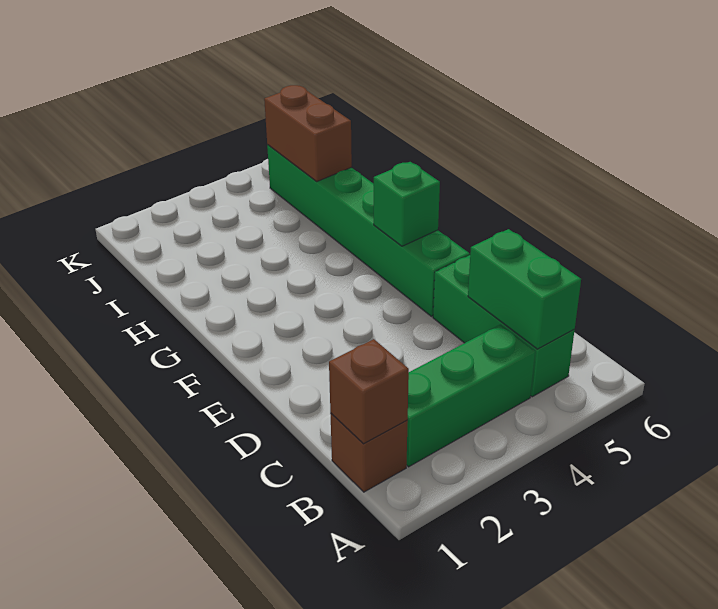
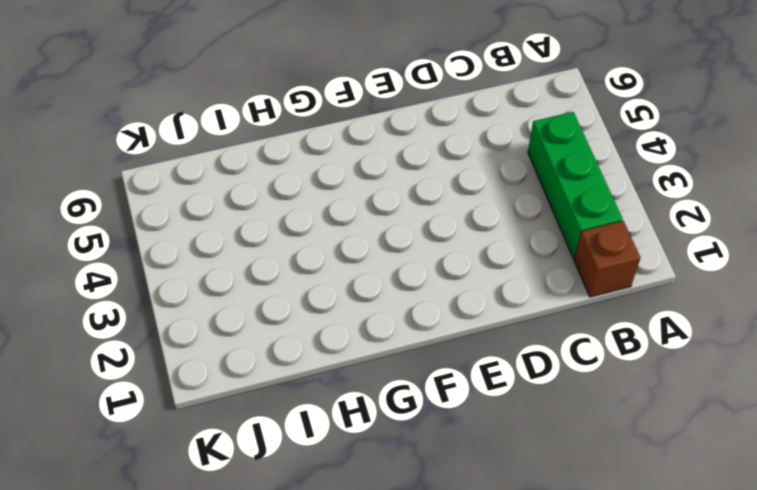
none -> green brick B5:D5 level 1
none -> green brick E5:J5 level 1

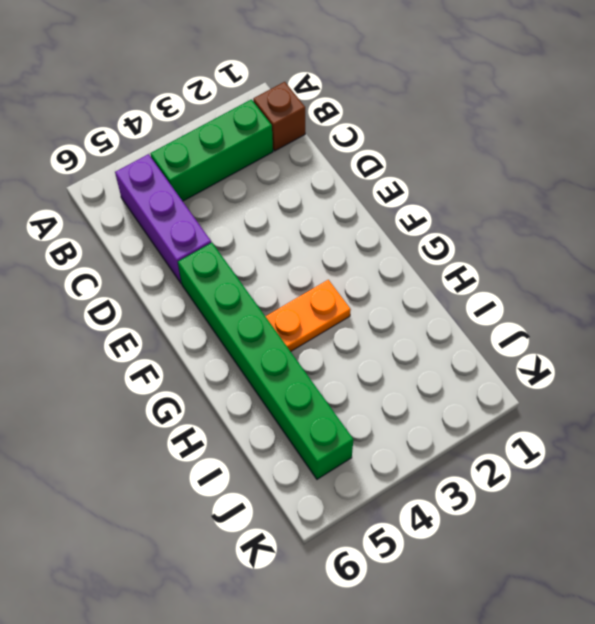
purple brick B5:D5 level 1 -> green brick B5:D5 level 1
orange plate G3:G4 level 1 -> none
none -> brown brick B1 level 2
none -> green brick B5:C5 level 2

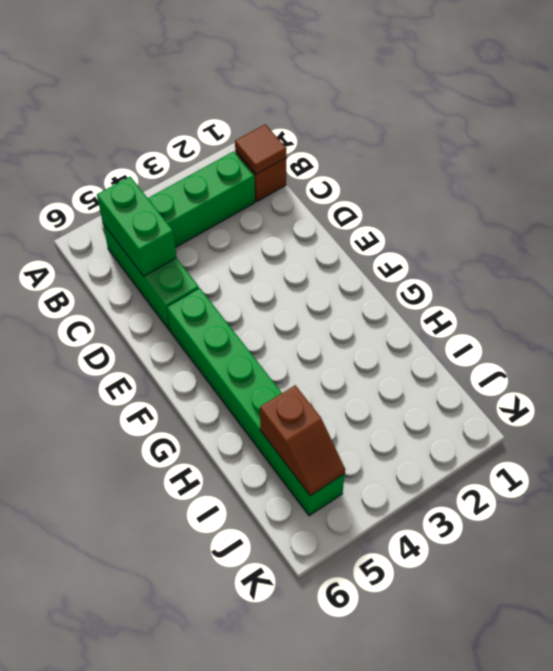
brown tile B1 level 2 -> brown brick B1 level 2
brown slope I5:J5 level 2 top I -> brown brick I5:J5 level 2
none -> green brick F5 level 2

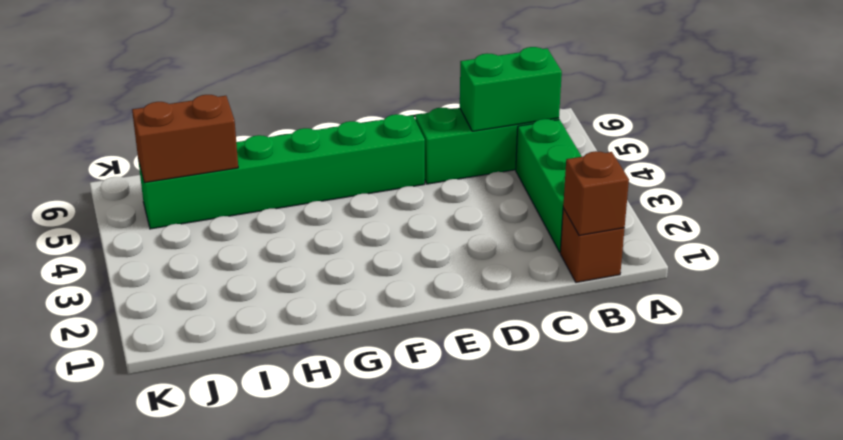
none -> green brick F5 level 2

